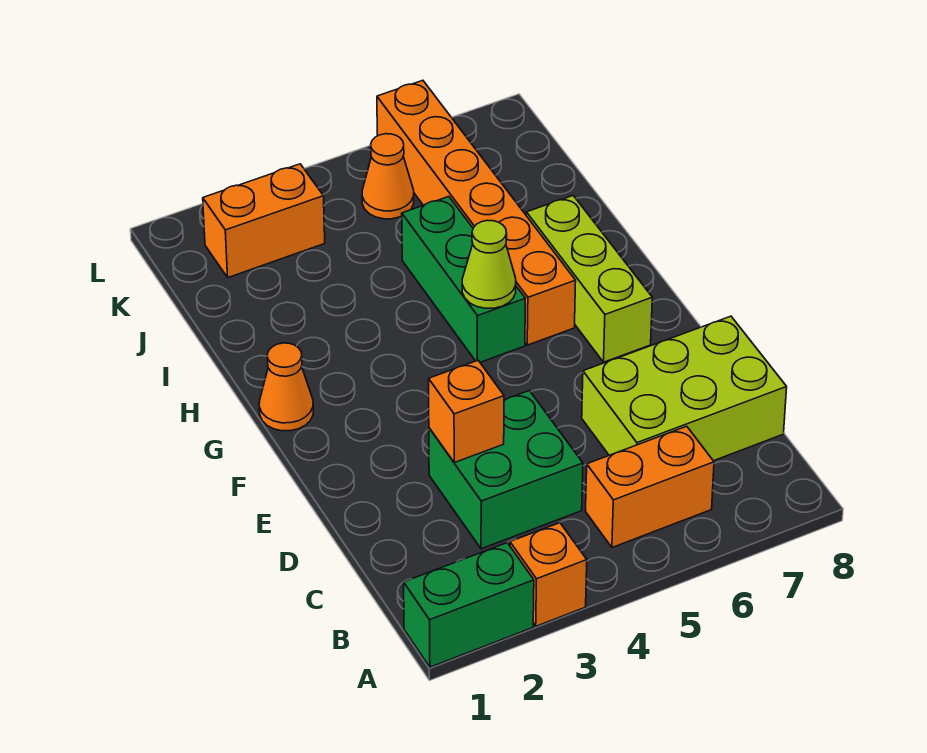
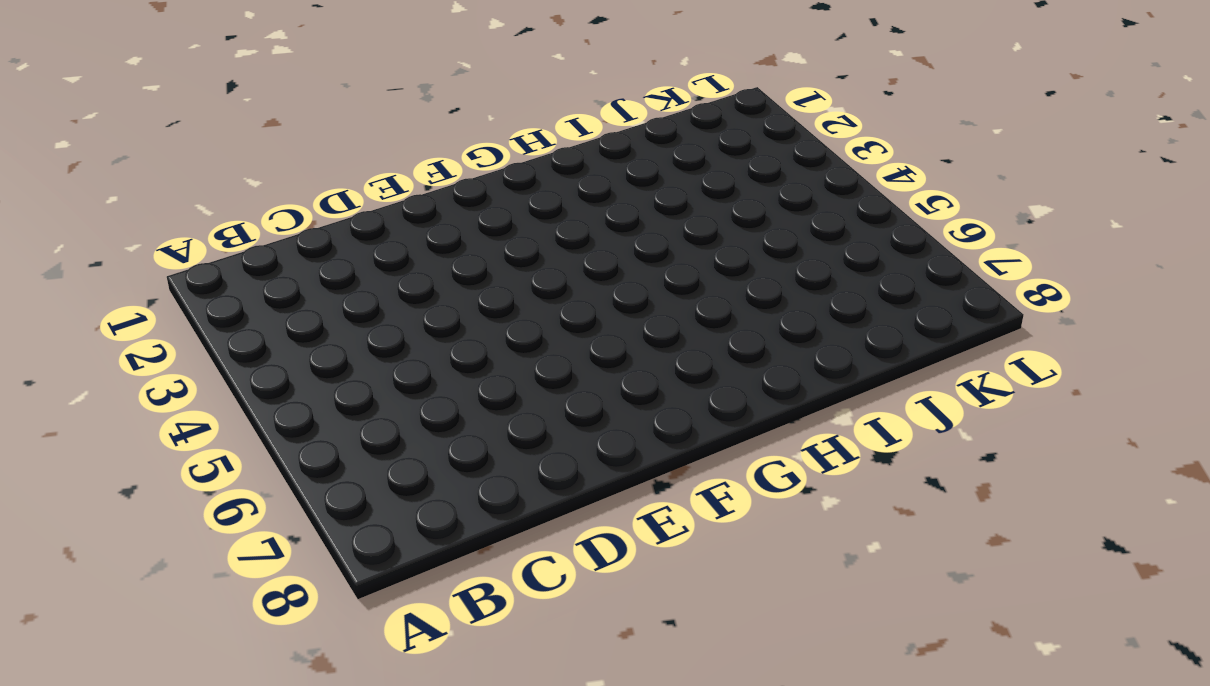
none -> green brick A1:A2 level 1
none -> orange brick A3 level 1
none -> orange brick B5:B6 level 1

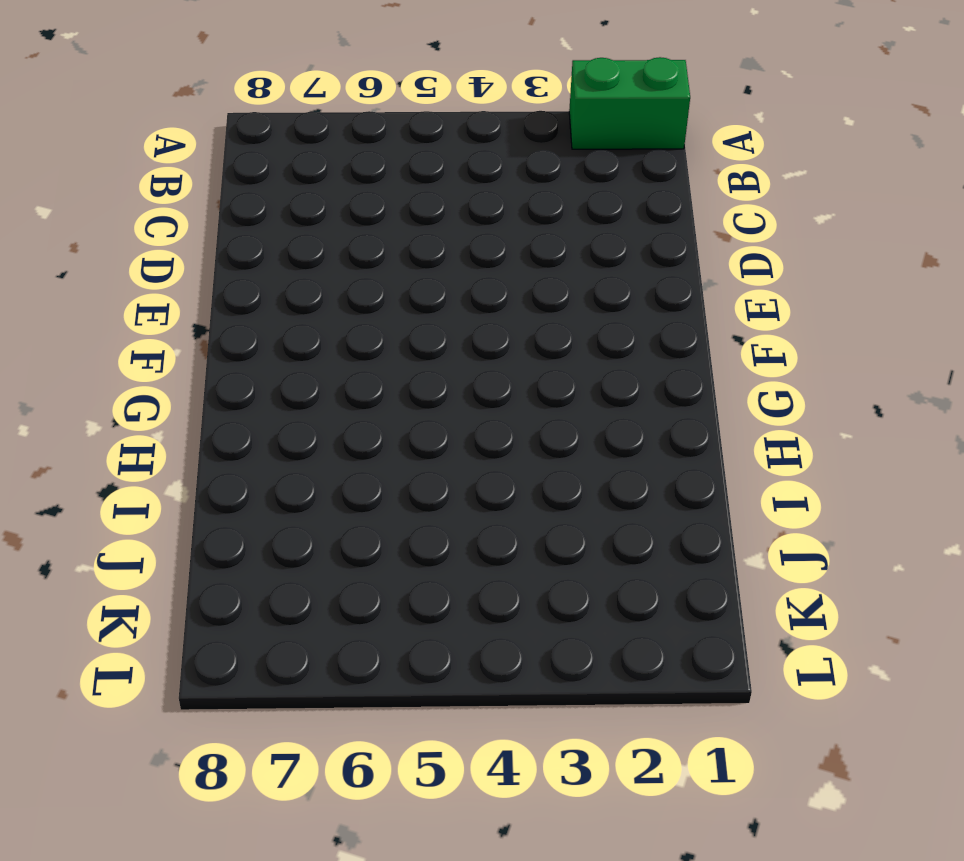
none -> orange brick A3 level 1
none -> orange brick B5:B6 level 1
none -> green brick C3:D4 level 1

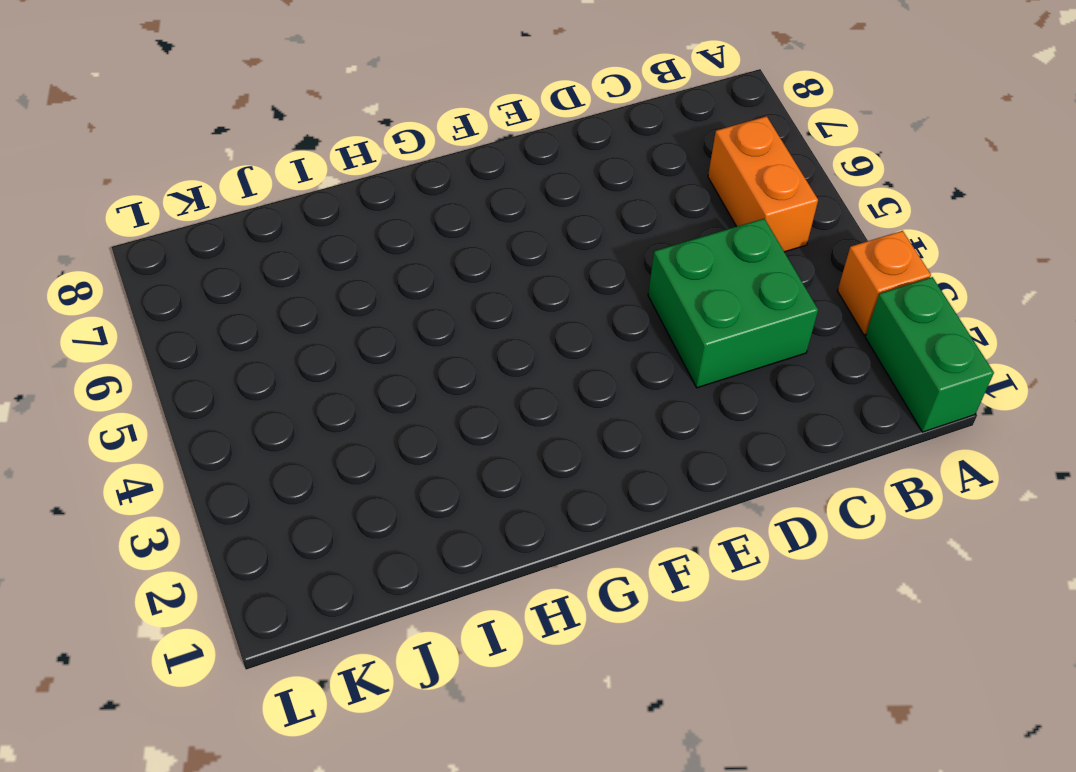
none -> lime brick C6:D8 level 1
none -> lime brick F7:H7 level 1
none -> orange cone G1 level 1

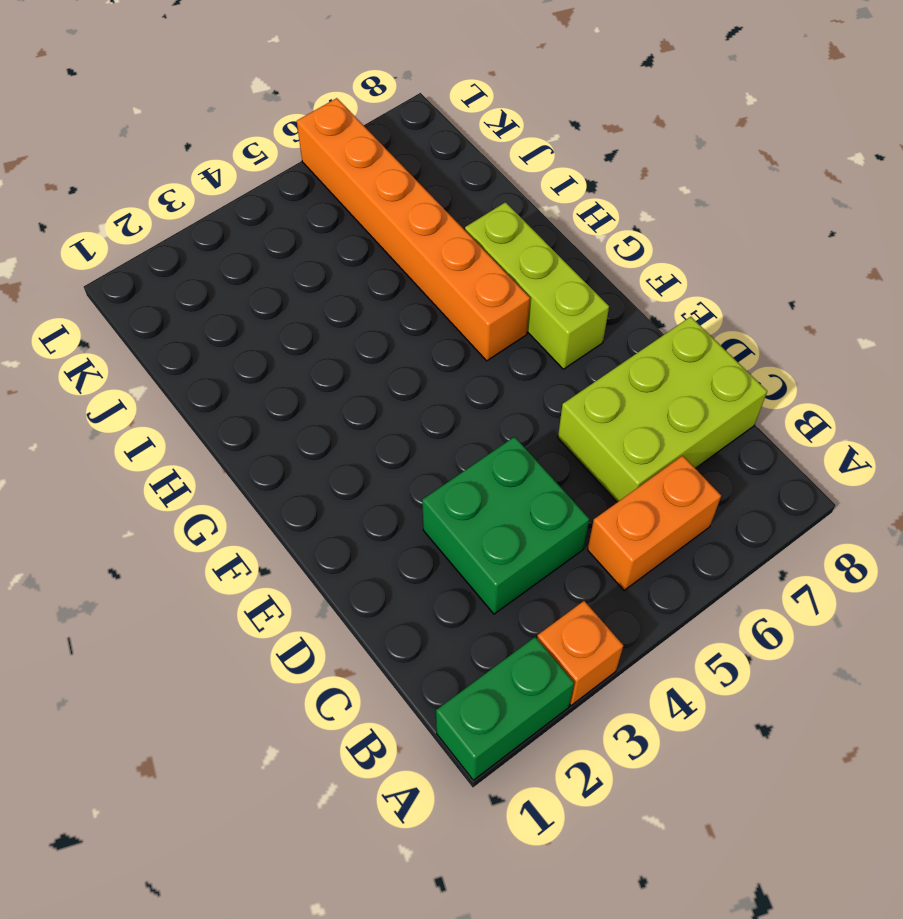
none -> orange cone G1 level 1
none -> green brick G5:I5 level 1
none -> orange brick K2:K3 level 1

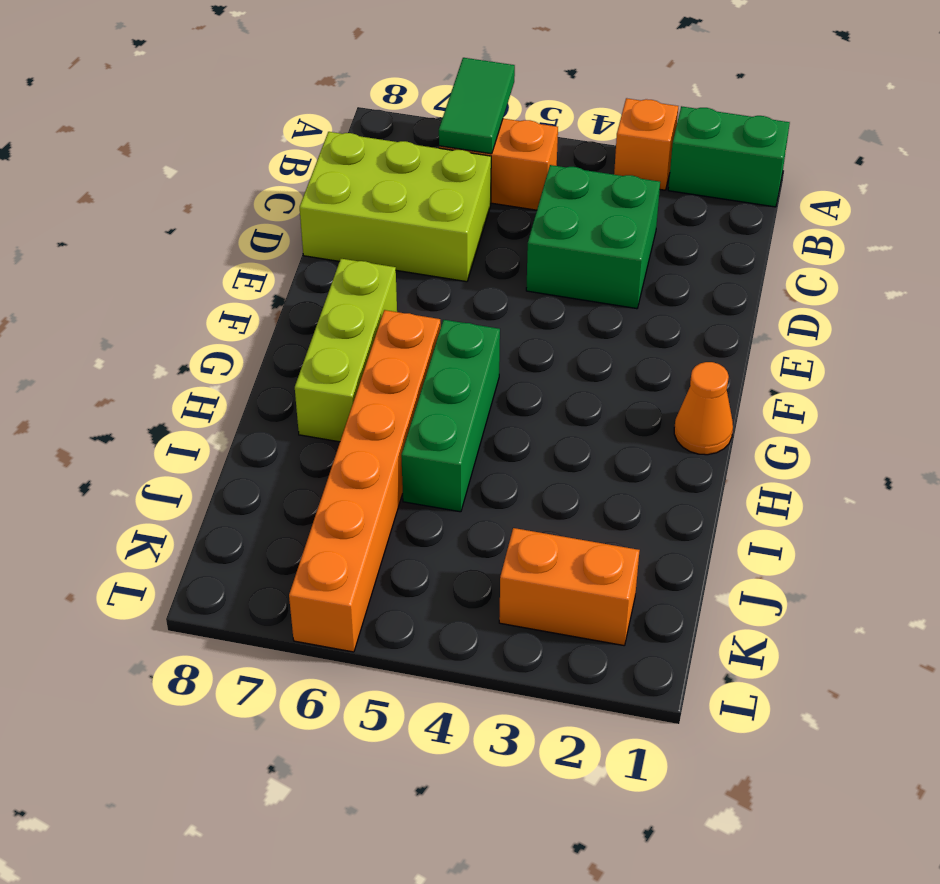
green tile A6:B6 level 2 -> none
none -> orange cone K5 level 1
none -> orange brick D3 level 2
none -> lime cone G5 level 2

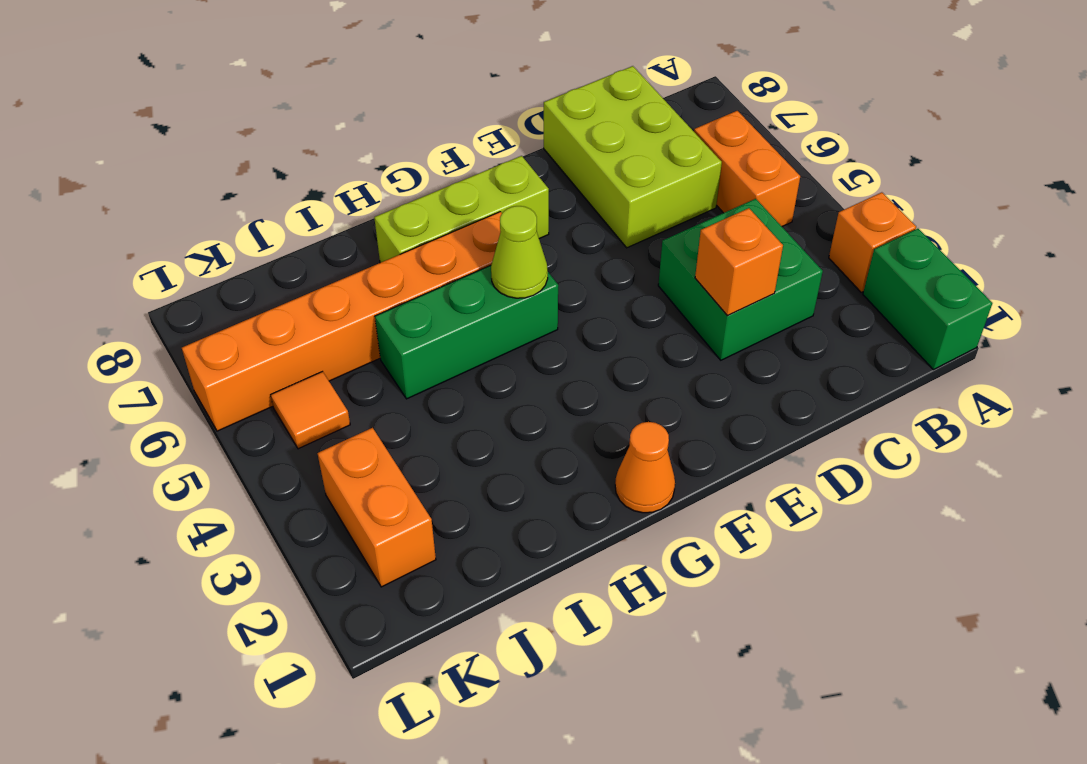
orange tile K5 level 1 -> orange cone K5 level 1

